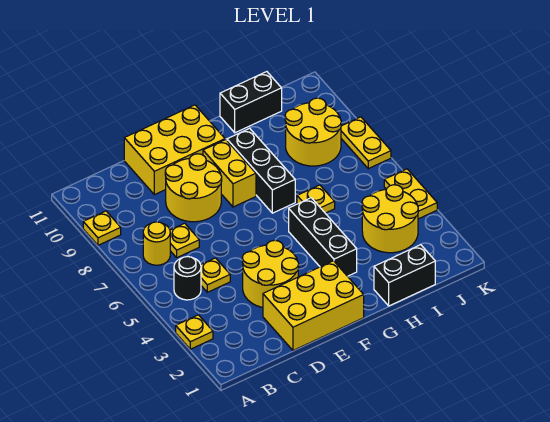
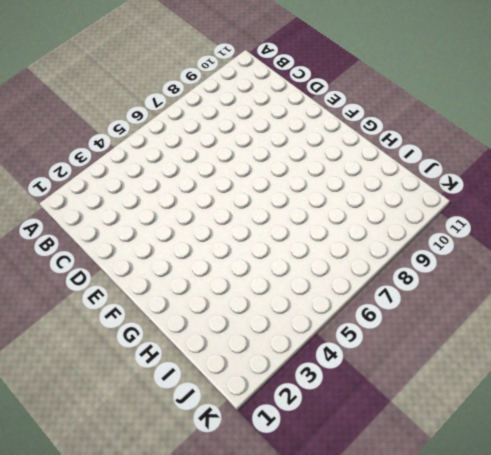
none -> yellow plate A3 level 1
none -> yellow plate A9 level 1
none -> black round brick B5 level 1

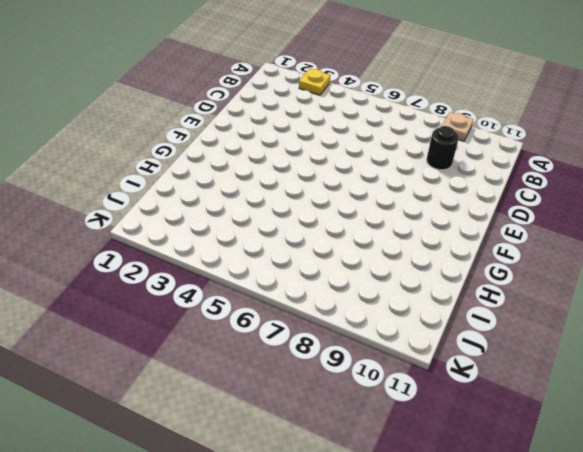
tan plate A9 level 1 -> yellow plate A9 level 1
black round brick C9 level 1 -> black round brick B5 level 1
none -> yellow round brick B7 level 1
none -> yellow plate C5 level 1
none -> yellow plate C7 level 1

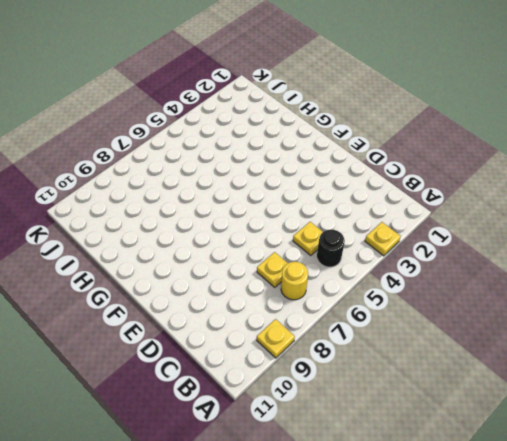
none -> yellow brick D1:F2 level 1
none -> yellow round brick D3:E4 level 1
none -> yellow round brick D8:E9 level 1

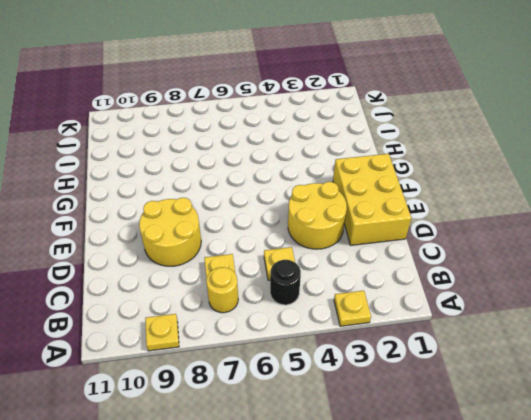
none -> yellow brick D10:F11 level 1
none -> yellow brick F8:F9 level 1
none -> black brick G3:G5 level 1

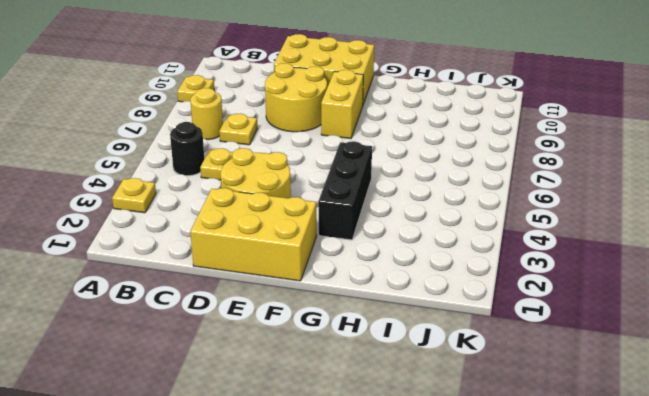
none -> black brick G7:G9 level 1
none -> black brick H1:I1 level 1
none -> yellow plate H6 level 1

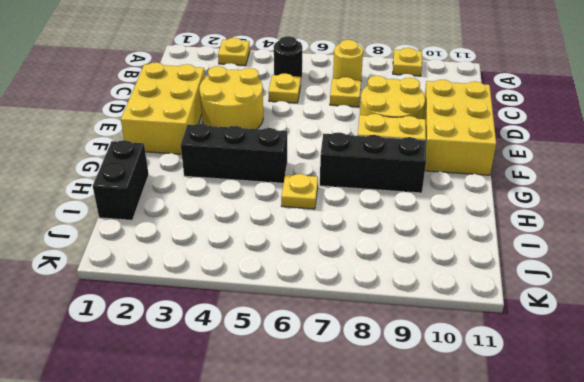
none -> black brick H11:I11 level 1
none -> yellow round brick I3:J4 level 1
none -> yellow round brick I8:J9 level 1

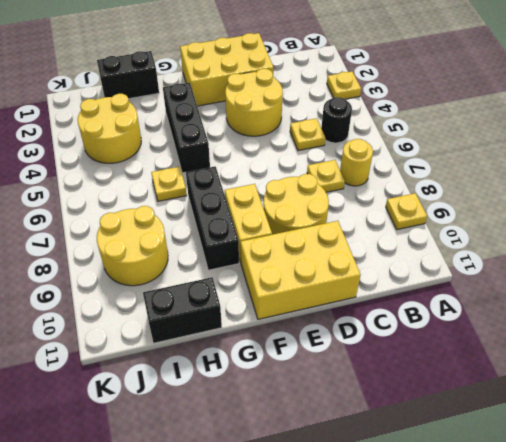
none -> yellow plate K4:K5 level 1
none -> yellow plate K7:K8 level 1

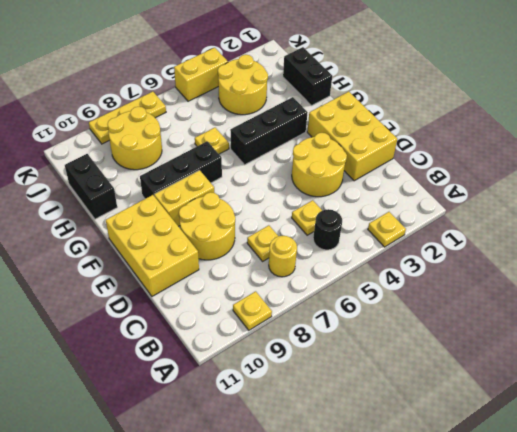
yellow brick K4:K5 level 1 -> yellow plate K4:K5 level 1
yellow plate K7:K9 level 1 -> yellow plate K7:K8 level 1

